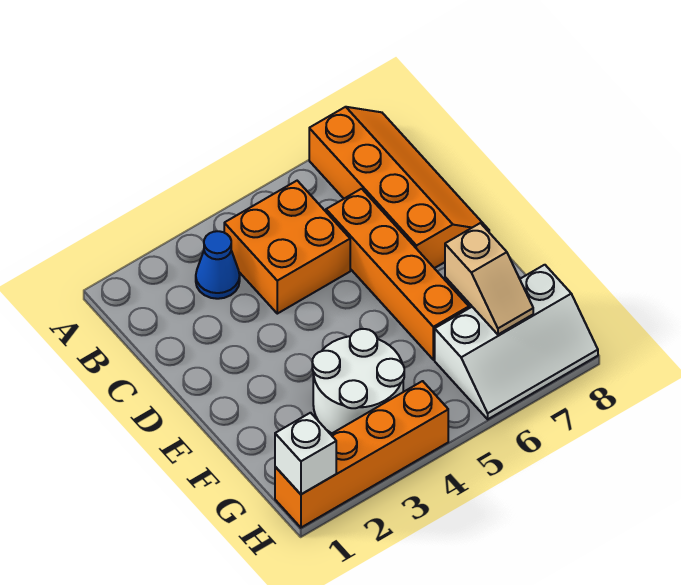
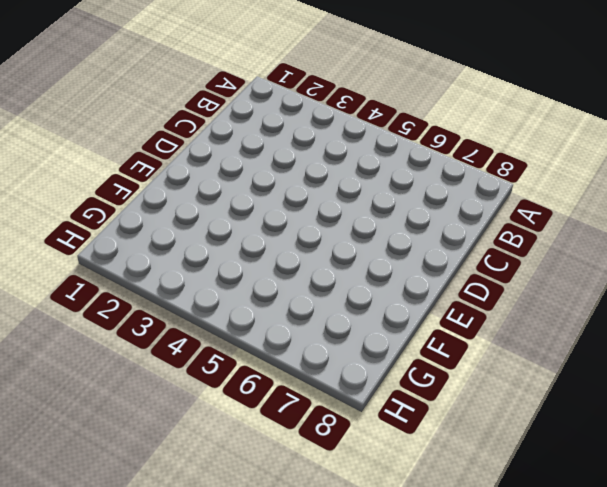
none -> orange slope A7:D8 level 1 top 7
none -> blue cone B3 level 1

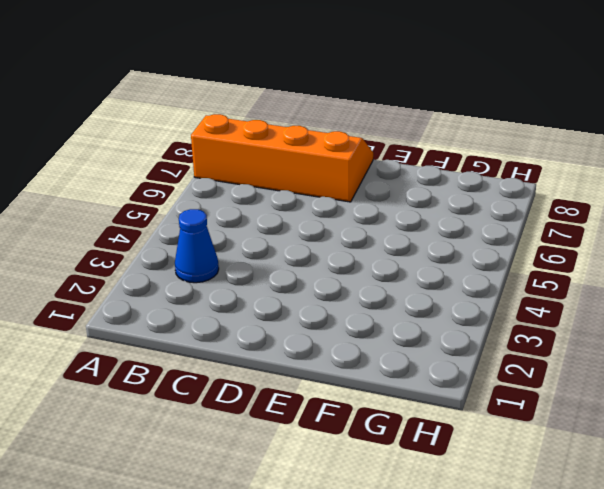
none -> orange brick B4:C5 level 1
none -> orange brick C6:F6 level 1

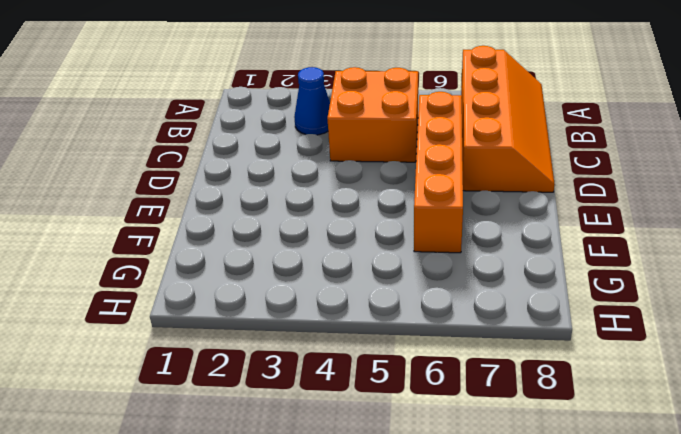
none -> white round brick F3:G4 level 1
none -> white slope G6:H8 level 1 top G

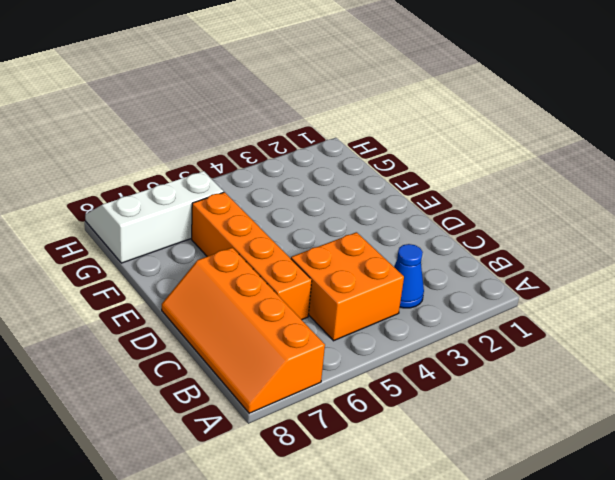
none -> white round brick F3:G4 level 1
none -> orange brick H1:H4 level 1

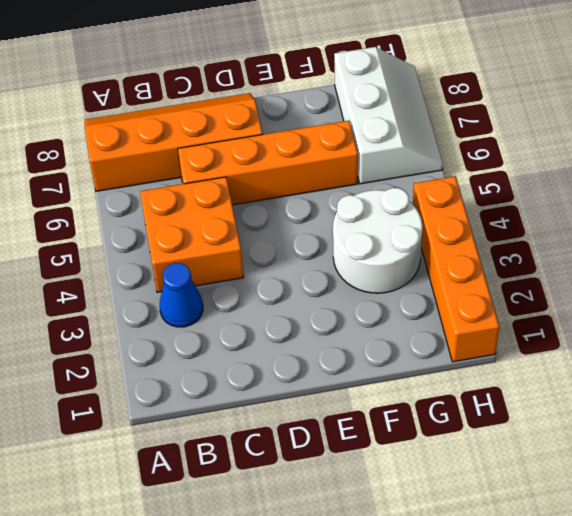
none -> tan slope F7:G7 level 2 top F
none -> white brick H1 level 2

